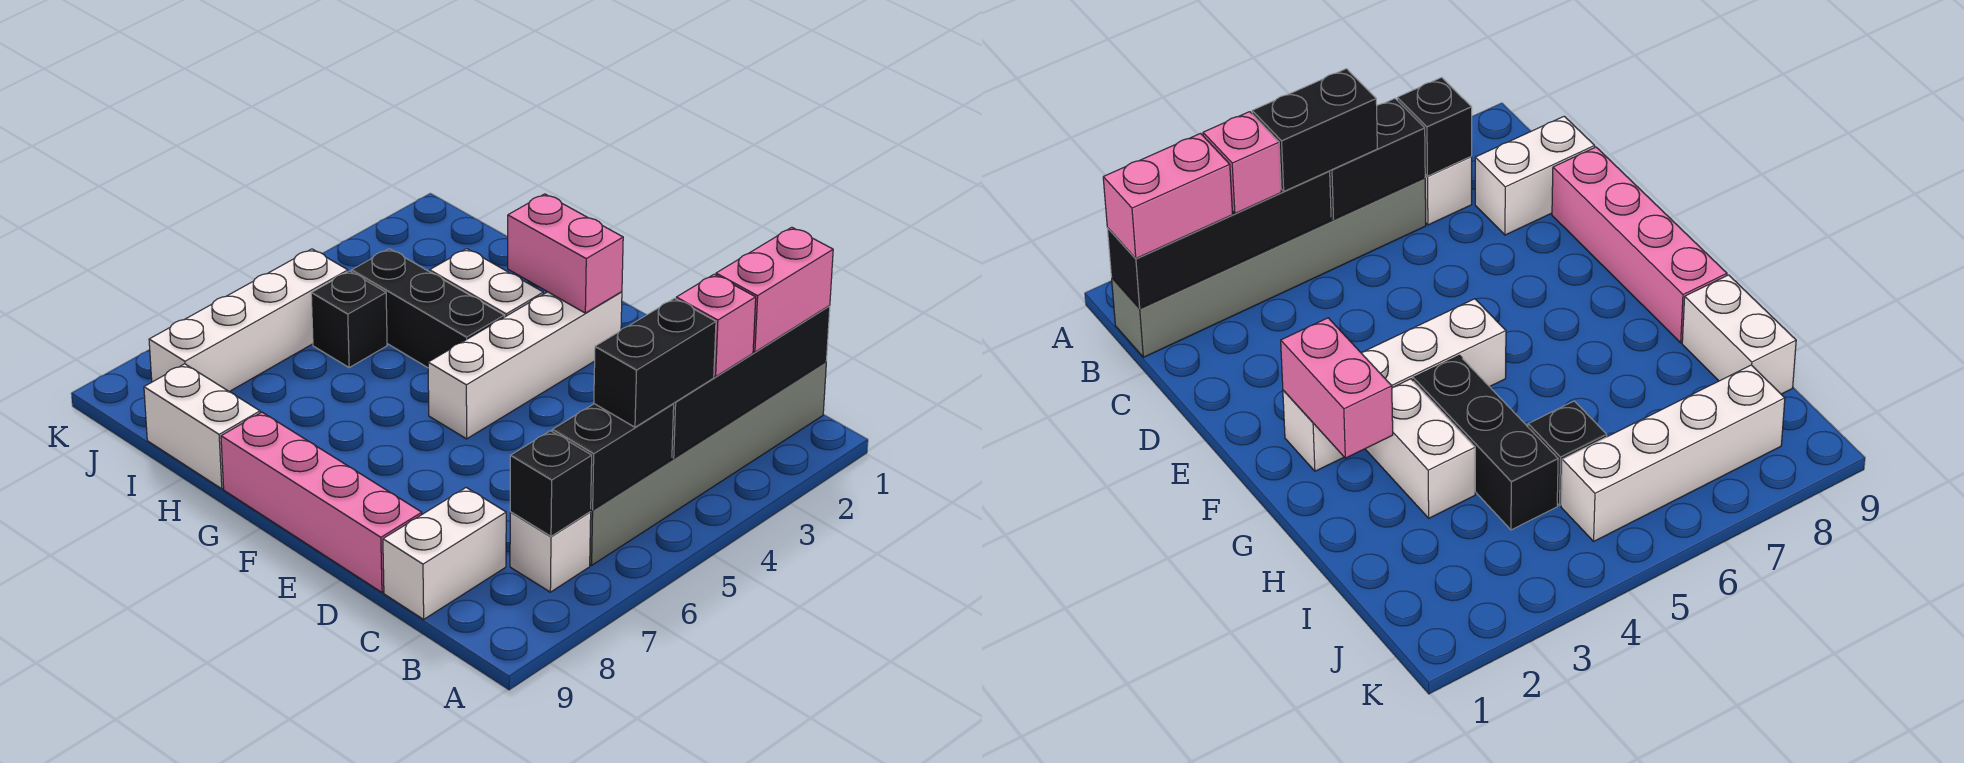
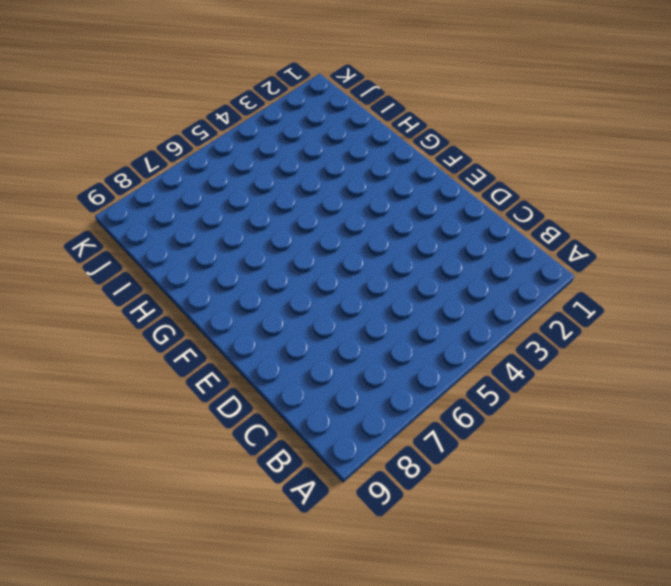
none -> grey brick B1:B6 level 1
none -> white brick B7 level 1
none -> white brick C8:C9 level 1

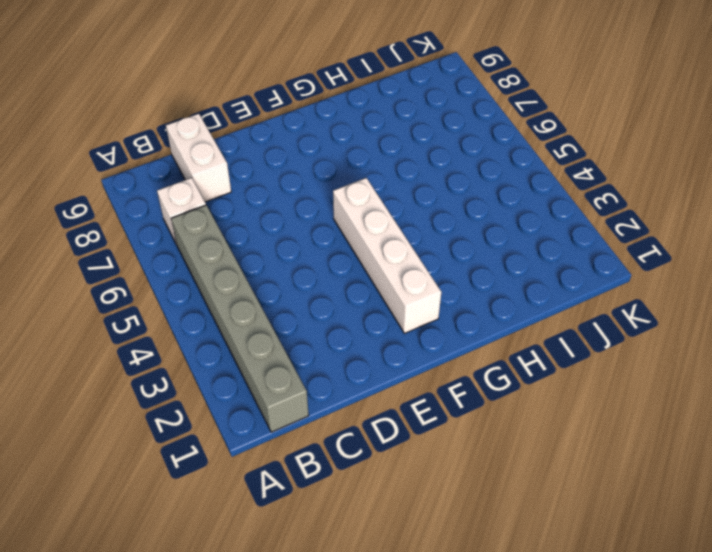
none -> pink brick D9:G9 level 1
none -> white brick G3:H3 level 1
none -> black brick G4:I4 level 1

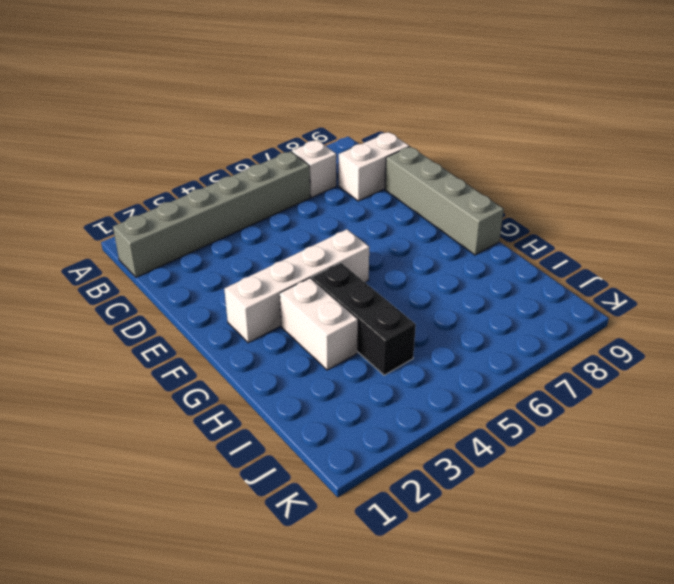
grey brick D9:G9 level 1 -> pink brick D9:G9 level 1
none -> white brick H9:I9 level 1
none -> black brick I5 level 1
none -> white brick J5:J8 level 1

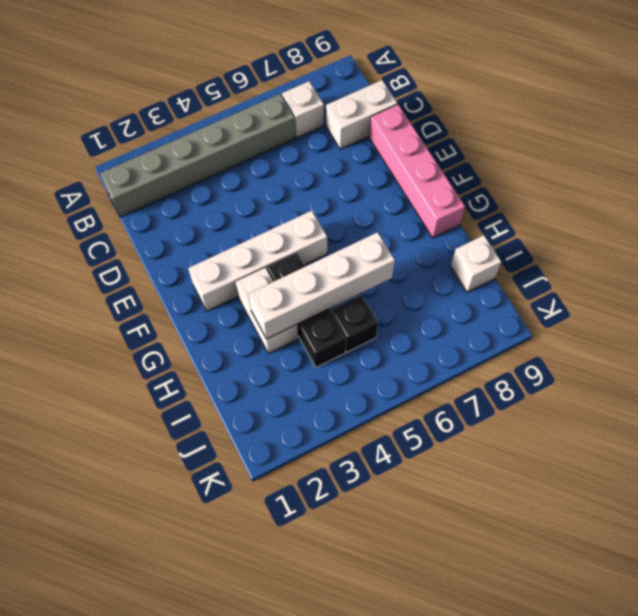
white brick H3:H6 level 2 -> white brick J5:J8 level 1
white brick I9 level 1 -> white brick H9:I9 level 1
none -> black brick B1:B4 level 2
none -> black brick B5:B6 level 2
none -> black brick B7 level 2

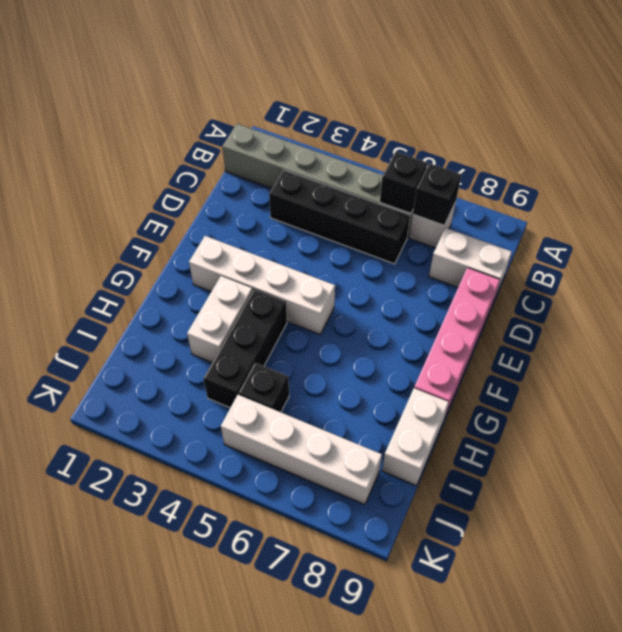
black brick B6 level 2 -> black brick B5:B6 level 2
black brick C3:C6 level 1 -> black brick B1:B4 level 2
none -> pink brick F2:G2 level 2
none -> pink brick B1:B2 level 3
none -> pink brick B3 level 3

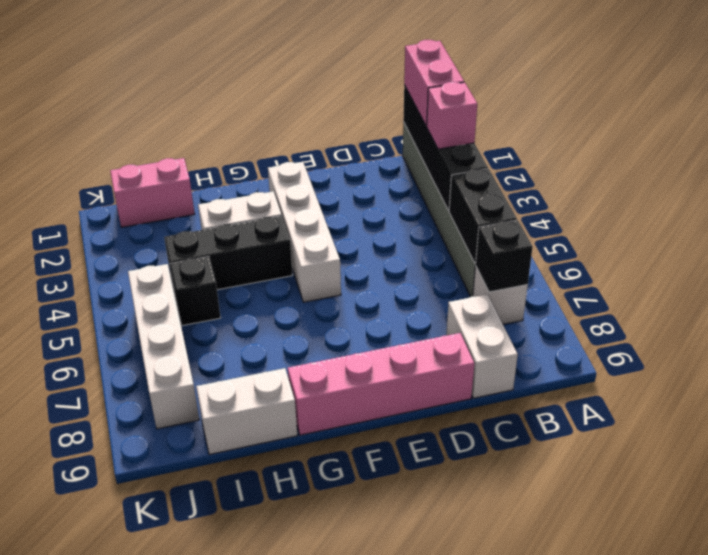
pink brick I1:J1 level 1 -> pink brick F2:G2 level 2
none -> black brick B4:B5 level 3

